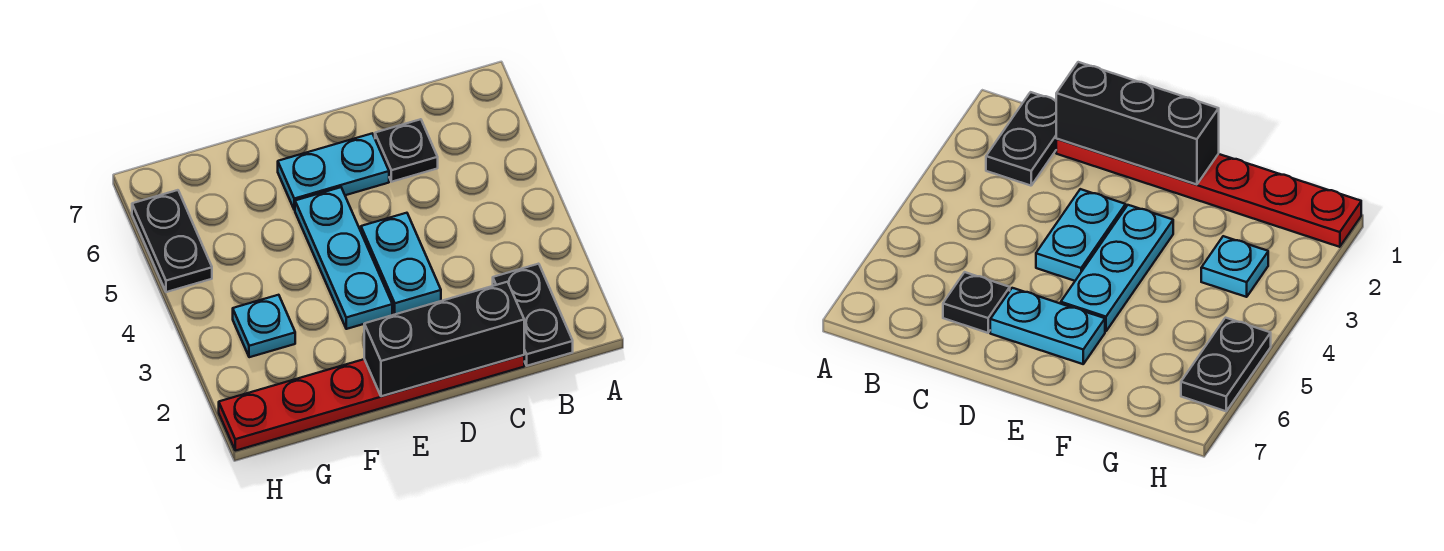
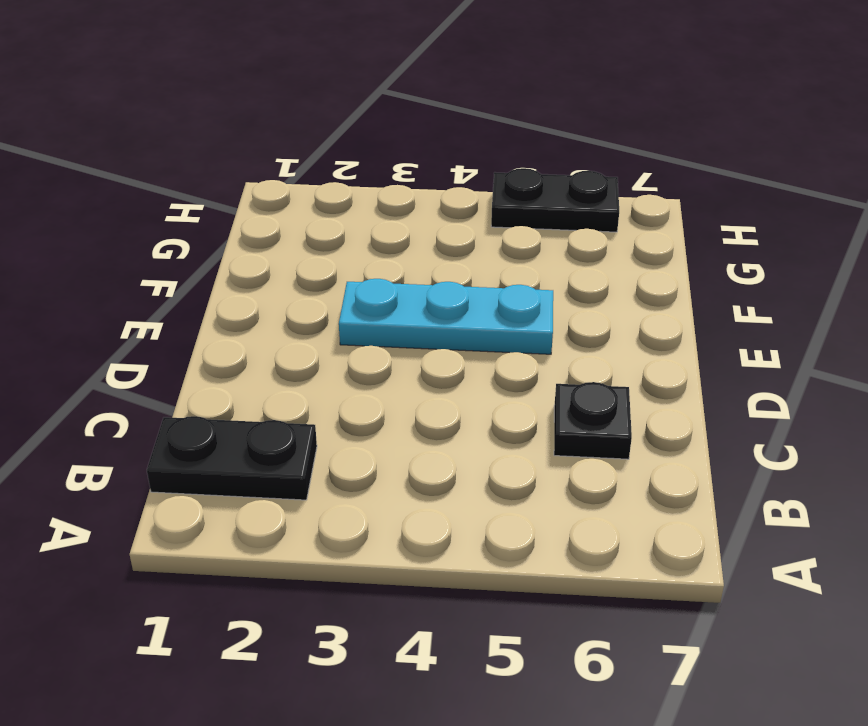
none -> red plate C1:H1 level 1
none -> cyan plate D3:D4 level 1

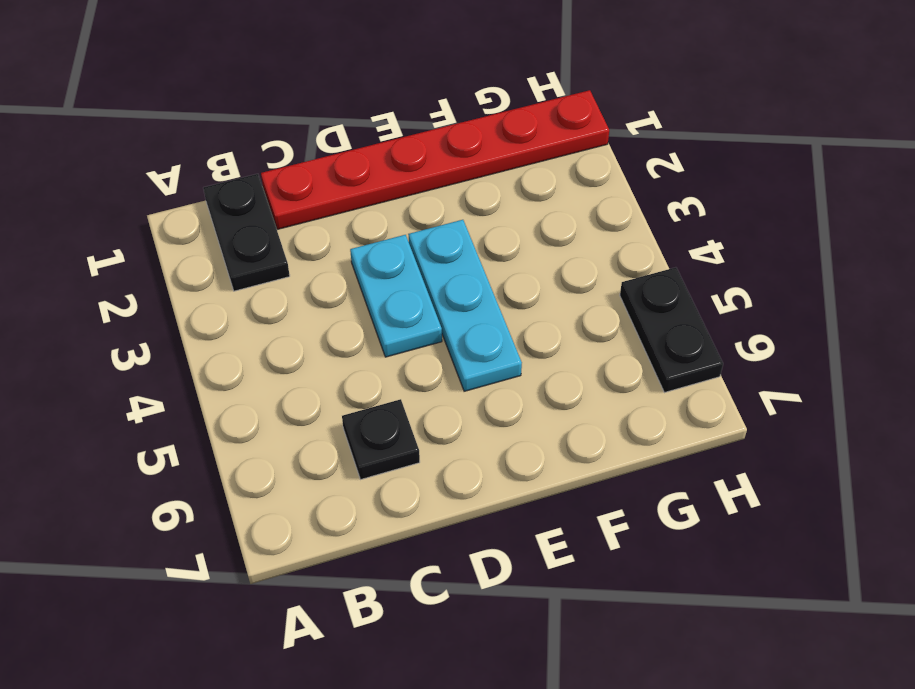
none -> cyan plate D6:E6 level 1
none -> cyan plate G3 level 1

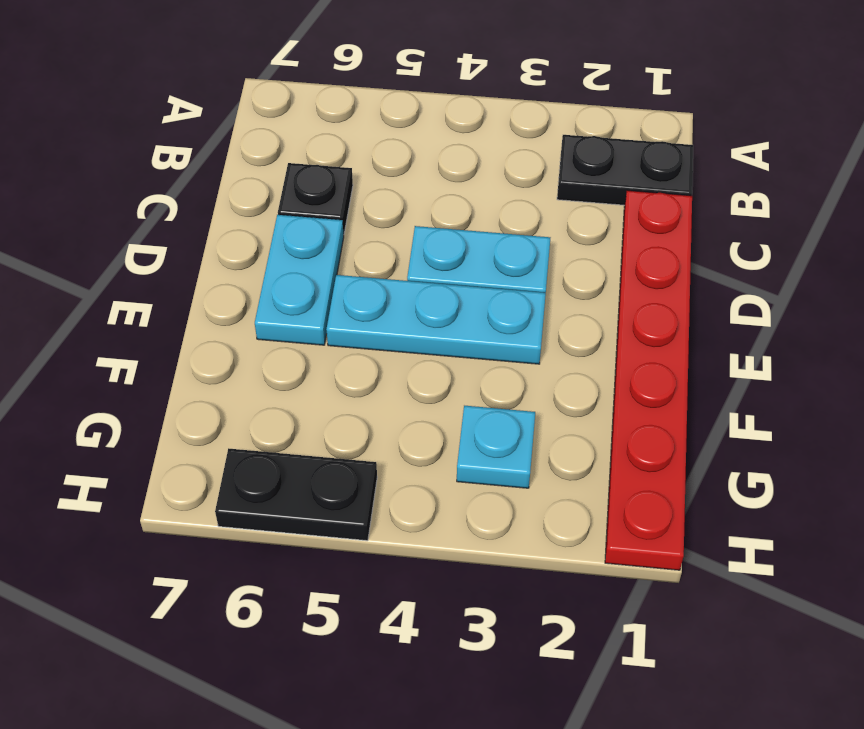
none -> black brick C1:E1 level 2

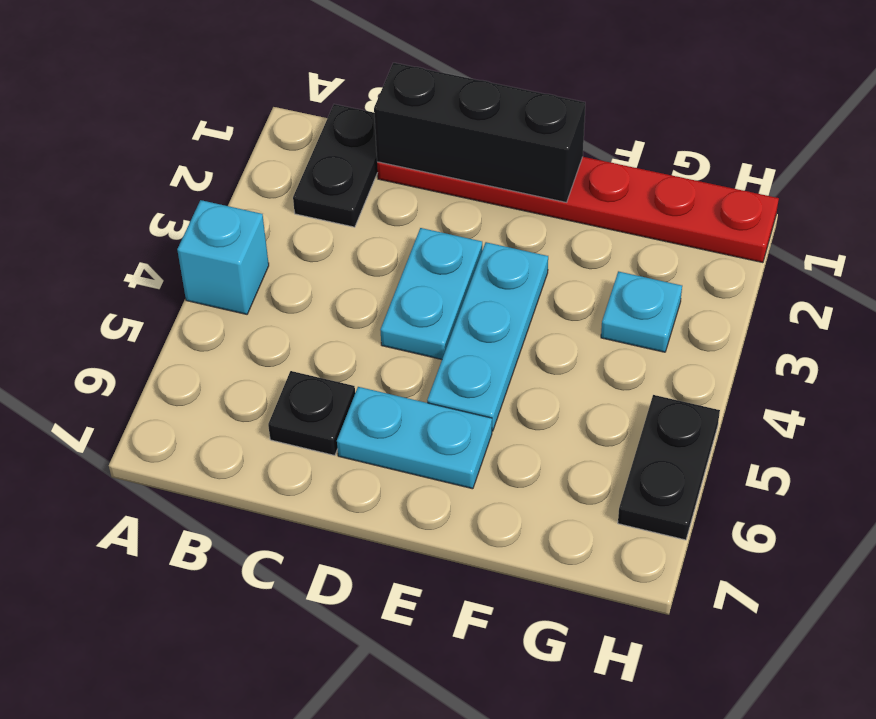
cyan brick A4 level 1 -> none

